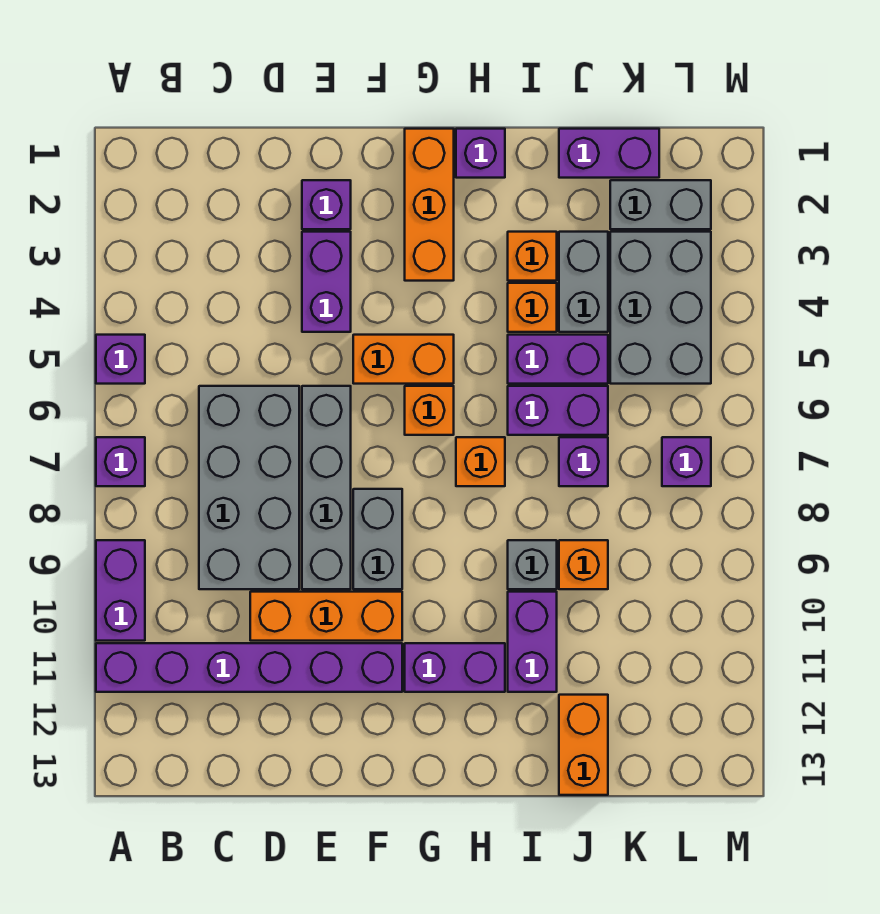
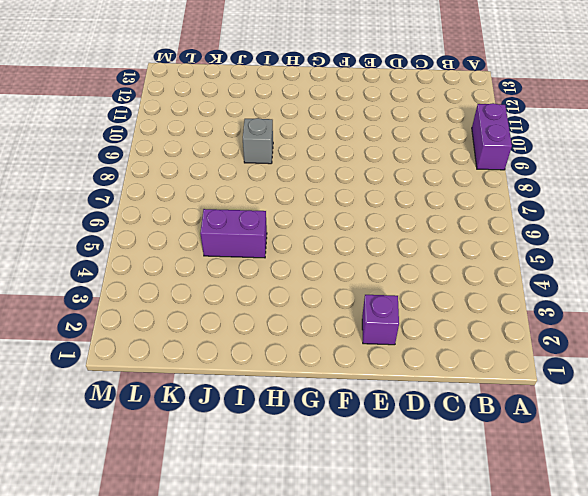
none -> purple brick A5 level 1
none -> purple brick A7 level 1
none -> purple brick A11:F11 level 1
none -> grey brick C6:D9 level 1

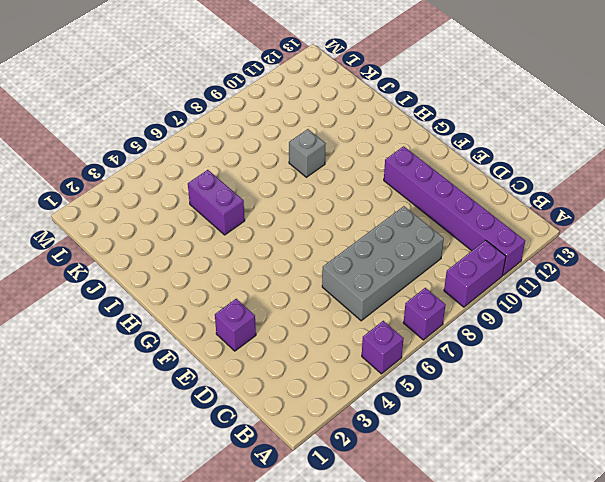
none -> orange brick D10:F10 level 1
none -> purple brick E3:E4 level 1
none -> grey brick E6:E9 level 1
none -> orange brick F5:G5 level 1

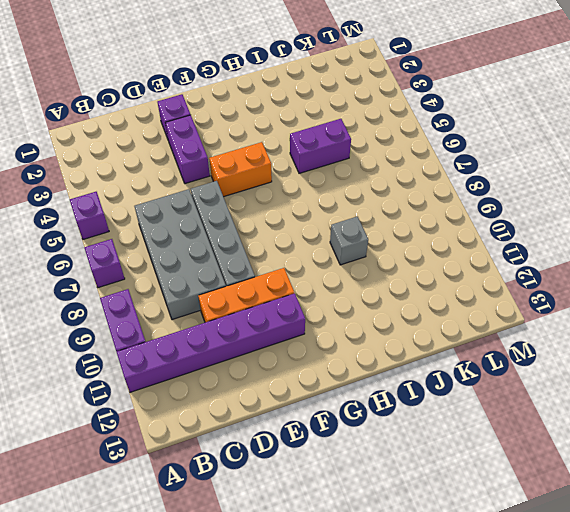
none -> grey brick F8:F9 level 1
none -> orange brick G1:G3 level 1
none -> orange brick G6 level 1
none -> purple brick G11:H11 level 1

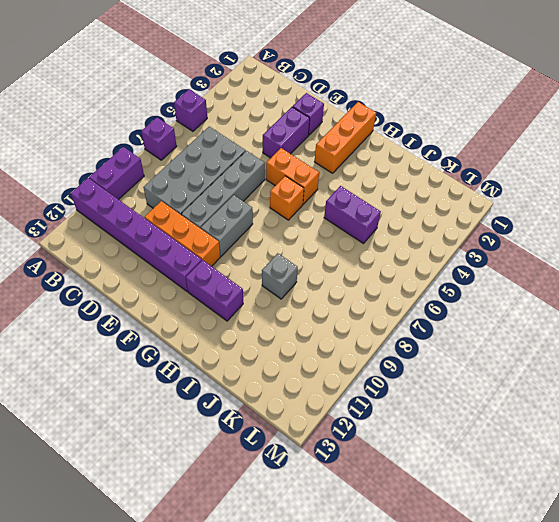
none -> purple brick H1 level 1
none -> orange brick H7 level 1
none -> orange brick I3 level 1
none -> orange brick I4 level 1

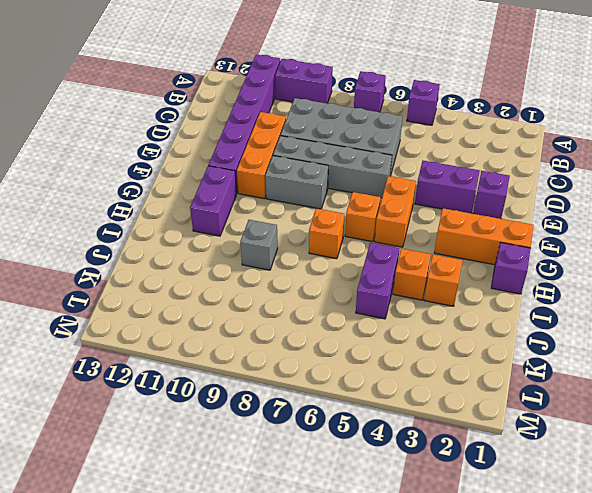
none -> purple brick I6:J6 level 1
none -> purple brick I10:I11 level 1
none -> purple brick J1:K1 level 1
none -> grey brick J3:J4 level 1

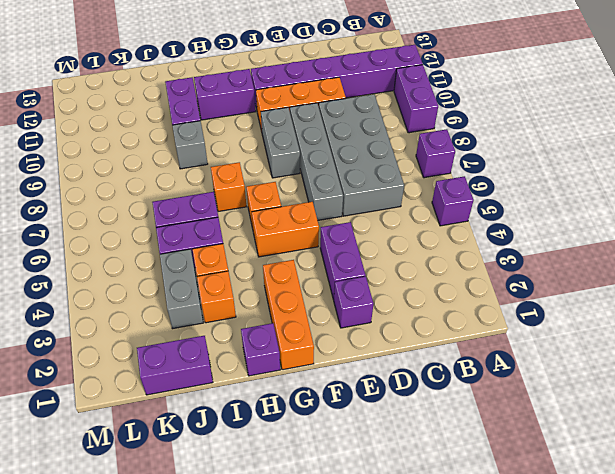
none -> purple brick J7 level 1
none -> orange brick J9 level 1
none -> orange brick J12:J13 level 1
none -> grey brick K2:L2 level 1

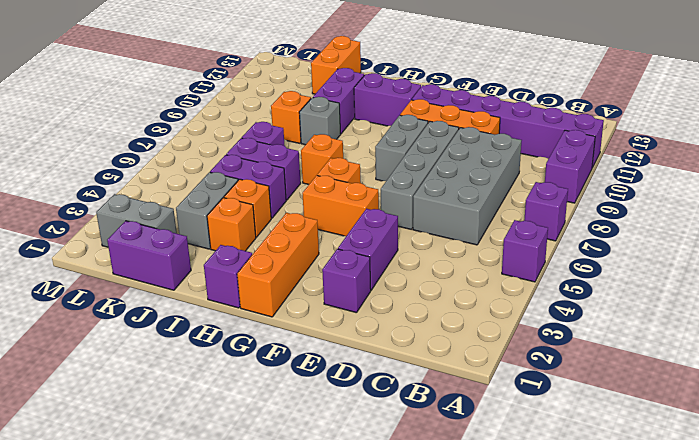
none -> grey brick K3:L5 level 1
none -> purple brick L7 level 1

